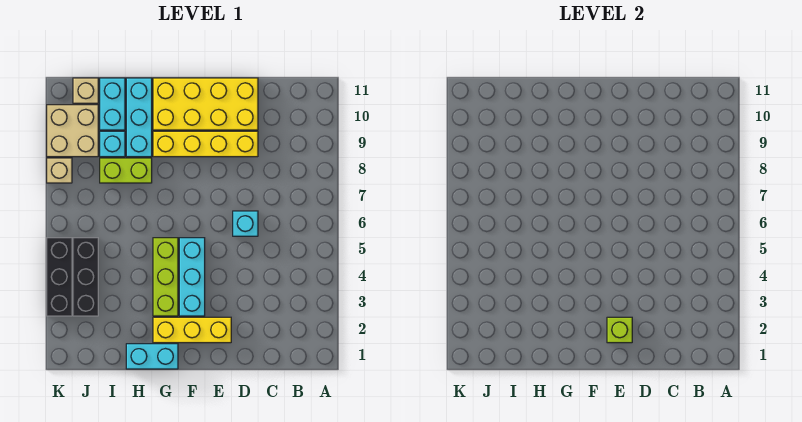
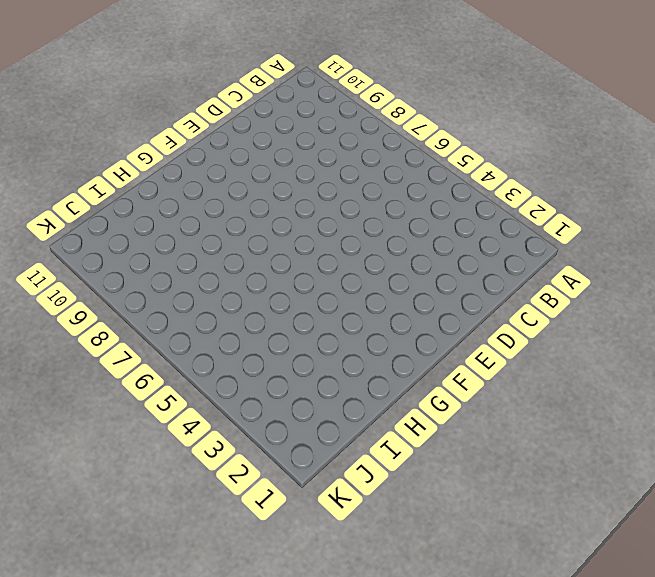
none -> cyan brick D6 level 1
none -> yellow brick D9:G9 level 1
none -> yellow brick D10:G11 level 1

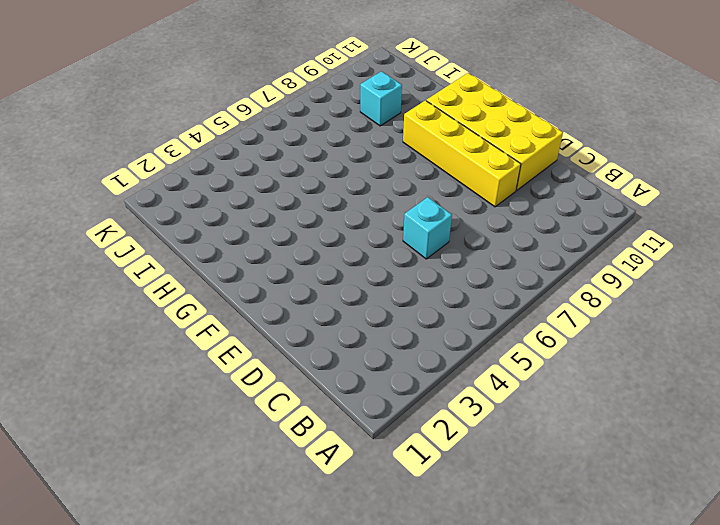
none -> yellow brick E2:G2 level 1
none -> cyan brick F3:F5 level 1
none -> cyan brick G1:H1 level 1

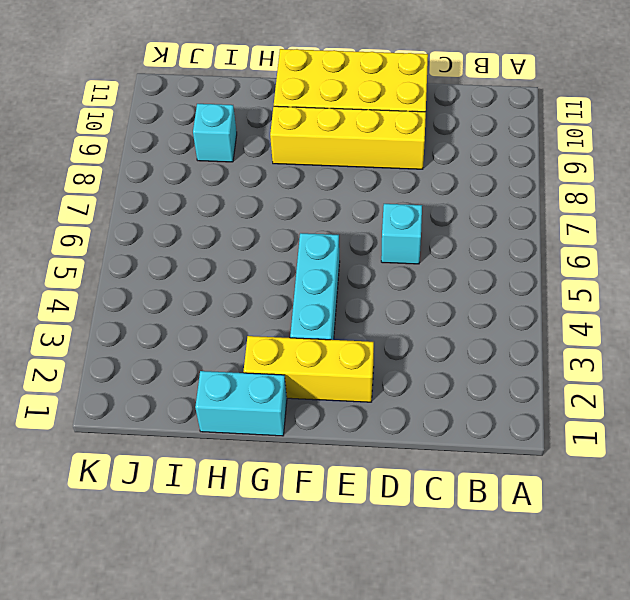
none -> lime brick G3:G5 level 1
none -> lime brick H8:I8 level 1
none -> cyan brick H9:H11 level 1

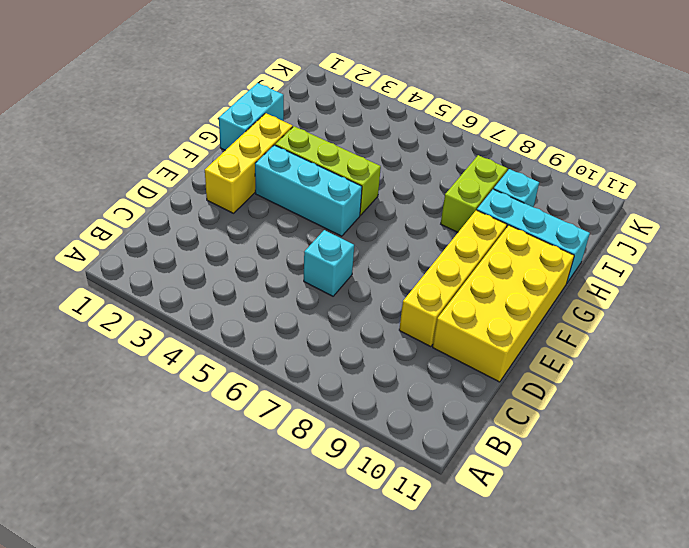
none -> cyan brick I10:I11 level 1
none -> black brick J3:J5 level 1
none -> tan brick J9:K10 level 1

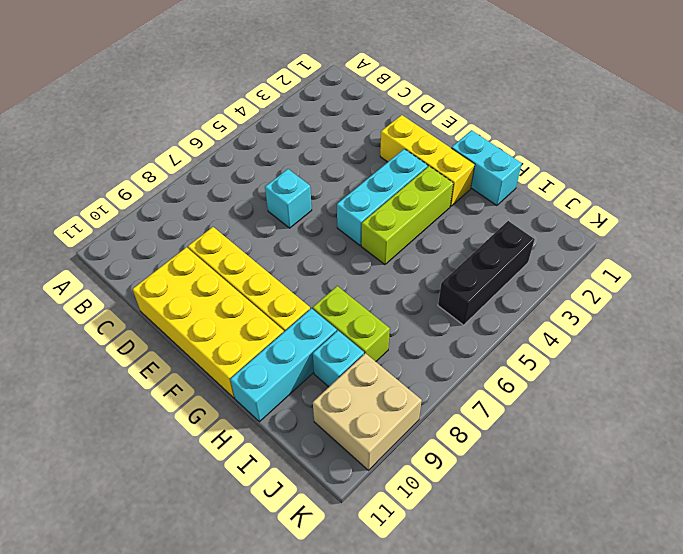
none -> cyan brick I10:I11 level 1
none -> tan brick J11 level 1
none -> black brick K3:K5 level 1

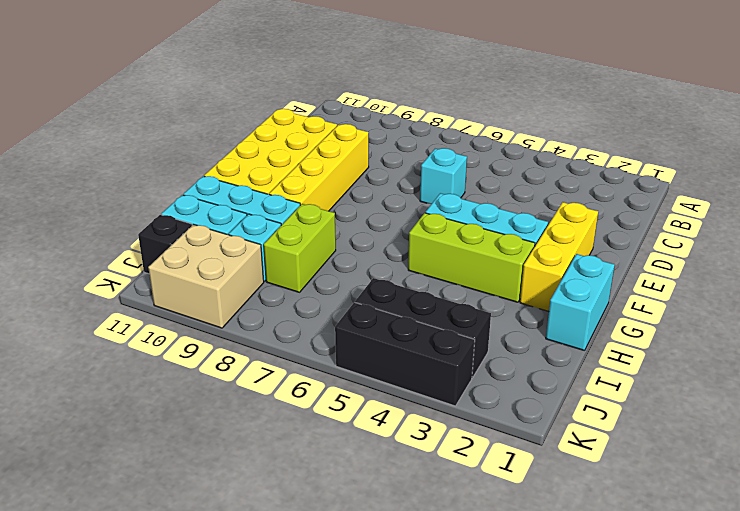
black brick J11 level 1 -> tan brick J11 level 1
none -> tan brick K8 level 1
none -> lime brick E2 level 2

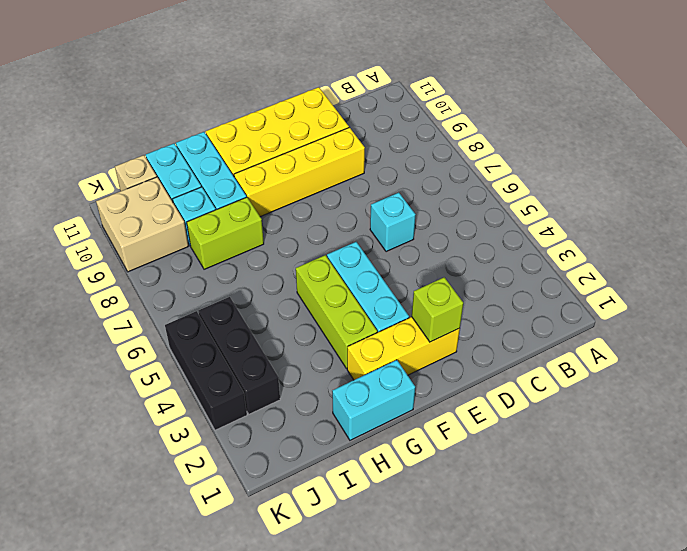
none -> tan brick K8 level 1

